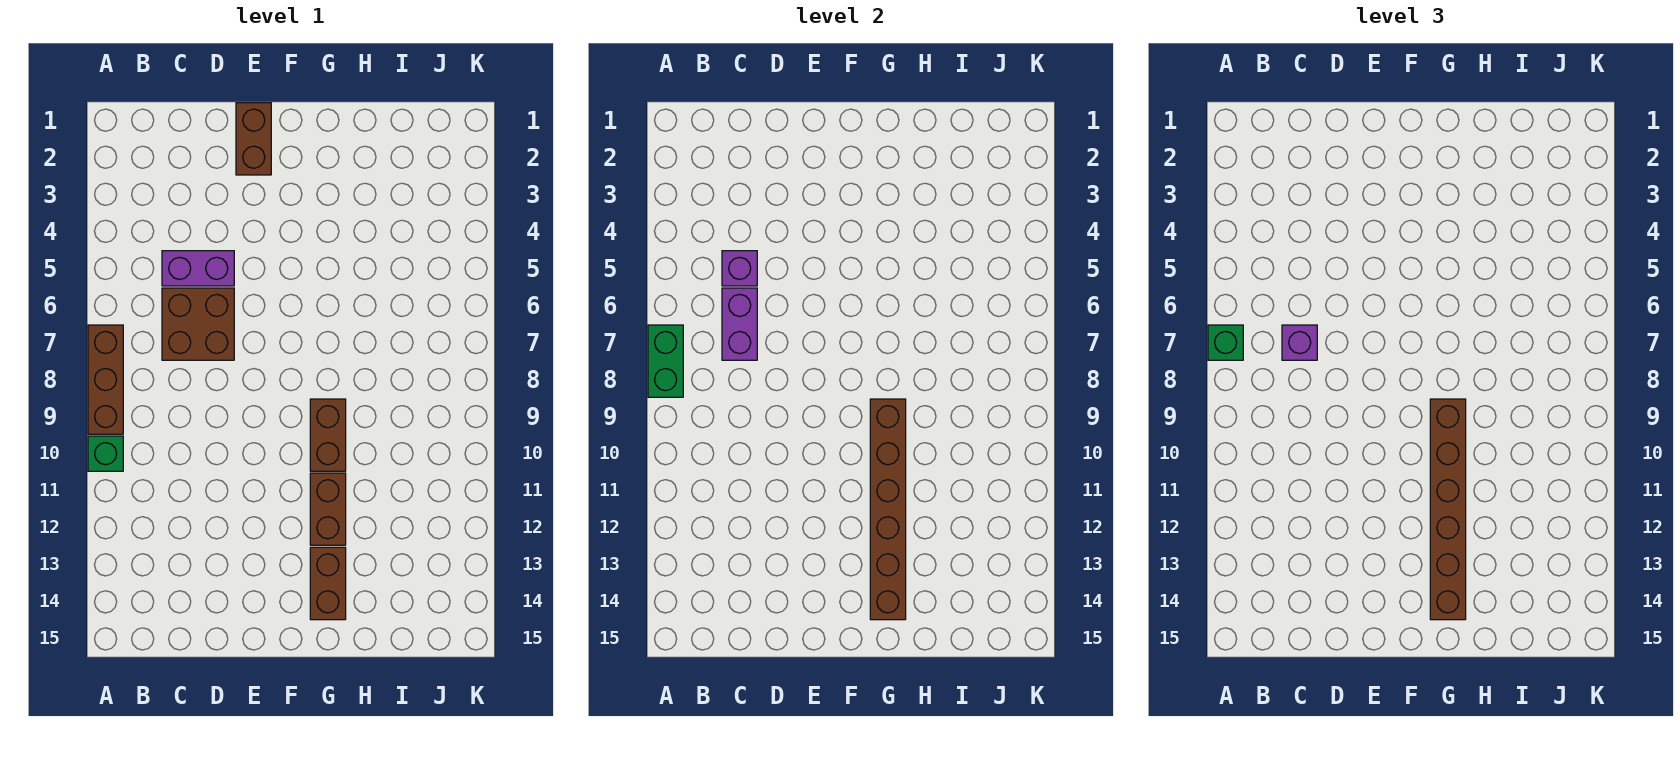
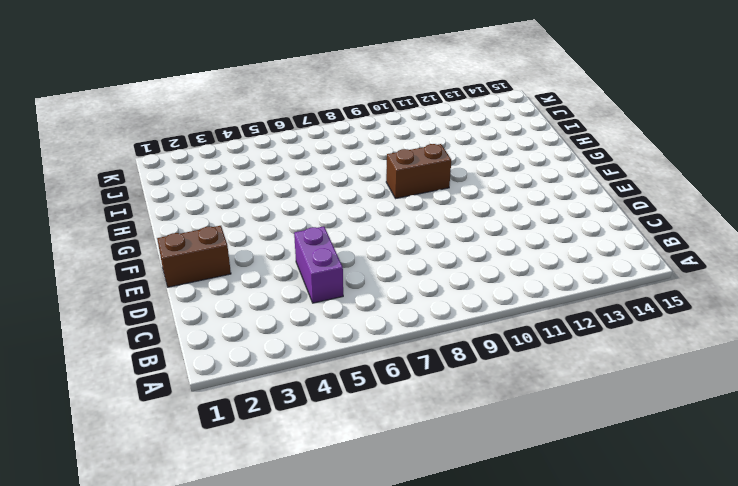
none -> brown brick A7:A9 level 1
none -> green brick A10 level 1
none -> brown brick C6:D7 level 1

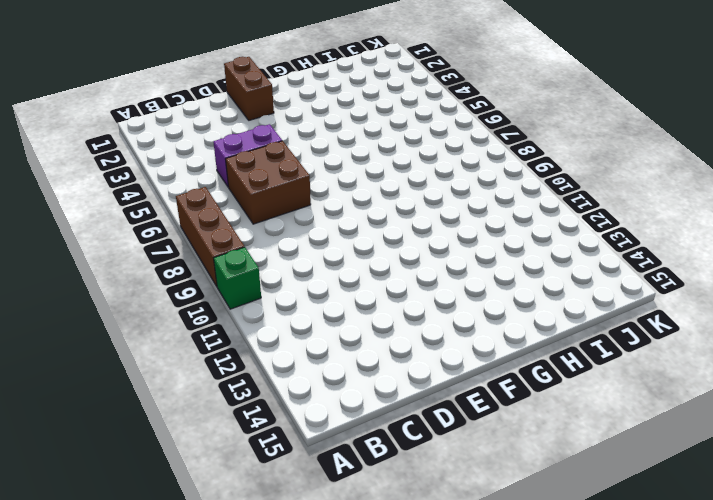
none -> brown brick G9:G10 level 1
none -> brown brick G11:G12 level 1
none -> brown brick G13:G14 level 1

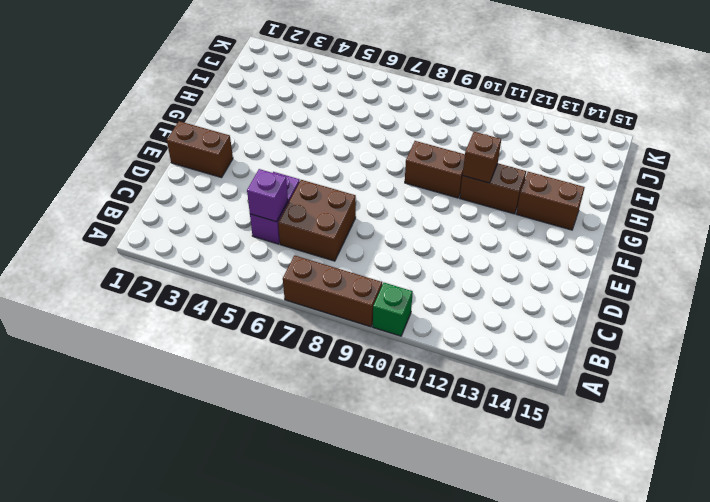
brown brick G11 level 2 -> brown brick G9:G14 level 2
none -> green brick A7:A8 level 2
none -> purple brick C6:C7 level 2
none -> green brick A7 level 3

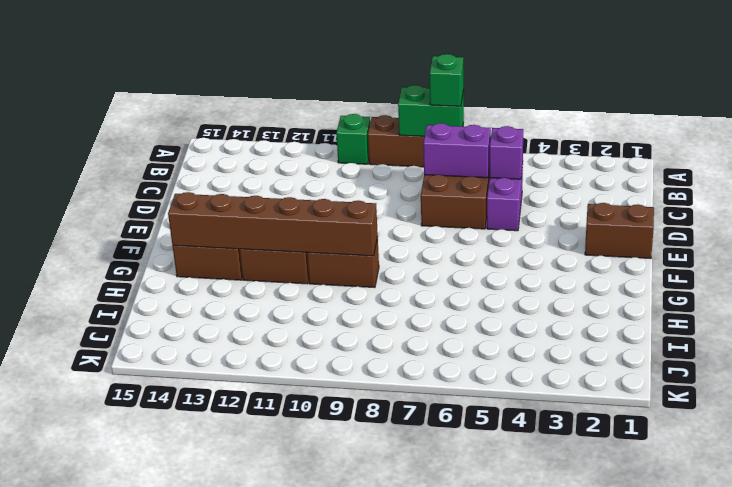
none -> purple brick C7 level 3
none -> brown brick G9:G14 level 3

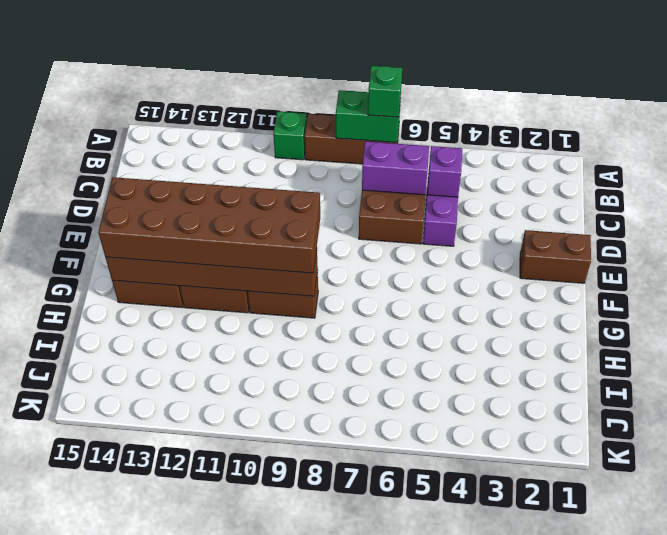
brown brick F9:G14 level 3 -> brown brick G9:G14 level 3
none -> purple brick C7 level 3

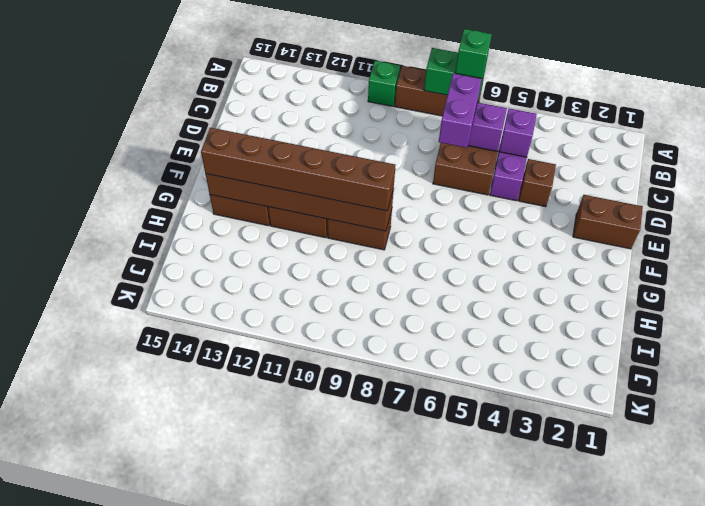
purple brick C7:D7 level 3 -> purple brick C7 level 3
brown brick D4 level 1 -> none

